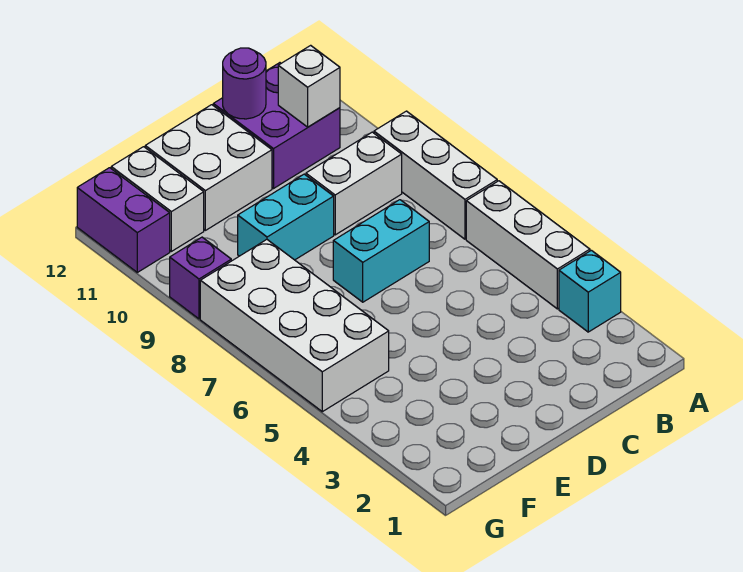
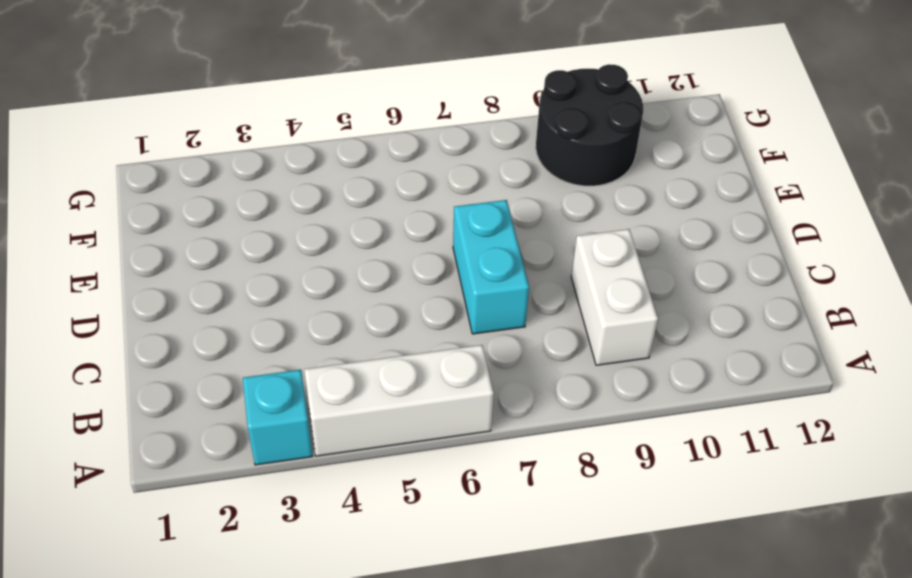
black round brick F9:G10 level 1 -> purple brick G9 level 1
none -> white brick A7:A9 level 1
none -> purple brick B11:C12 level 1
none -> cyan brick D9:E9 level 1

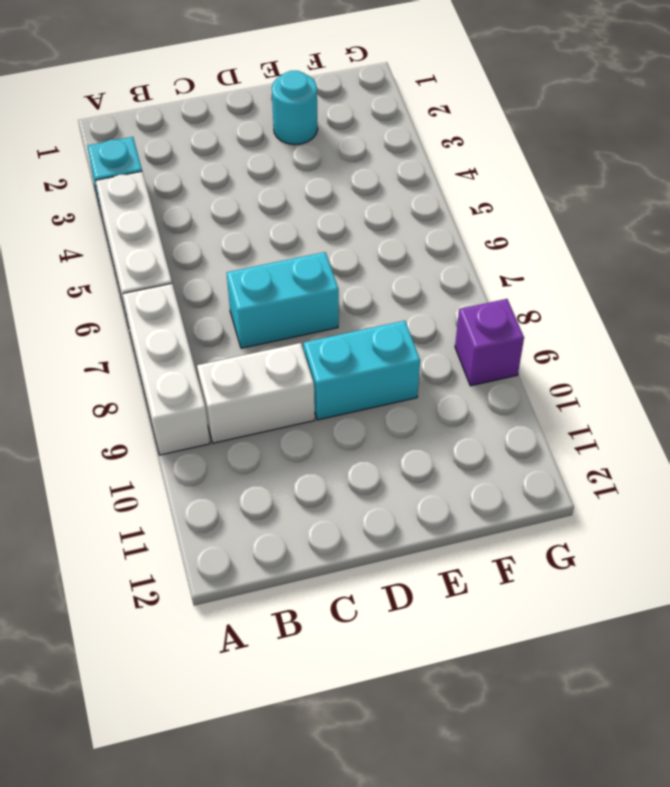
cyan round brick E2 level 1 -> none
none -> purple brick B11:C12 level 1
none -> white brick D11:E12 level 1
none -> white brick F5:G8 level 1

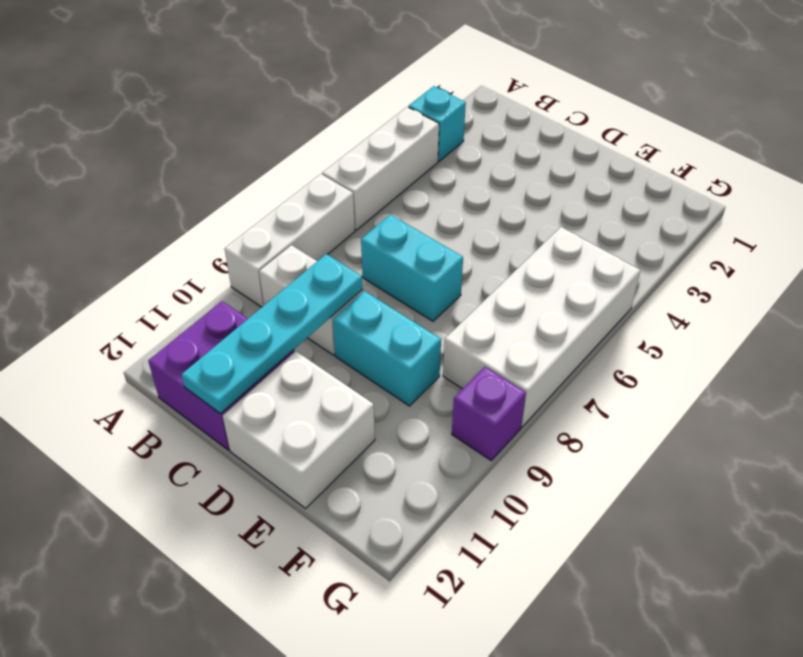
cyan plate C9:C12 level 2 -> purple round brick C12 level 2
none -> white brick F11:F12 level 1
none -> purple brick G11:G12 level 1
none -> white brick B11 level 2

